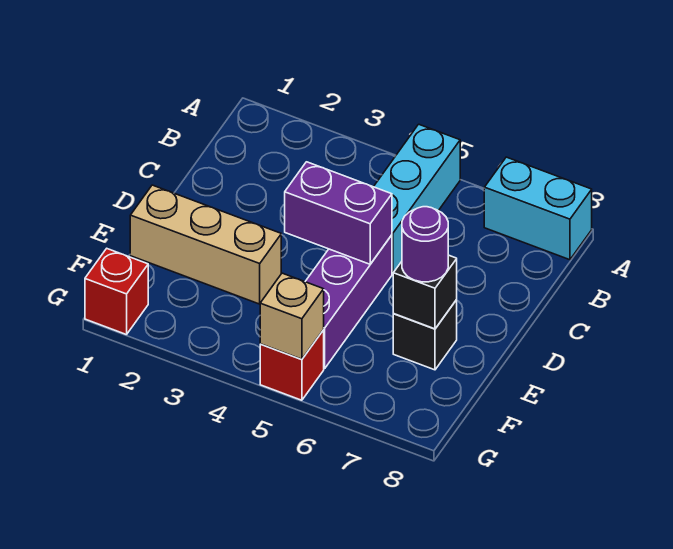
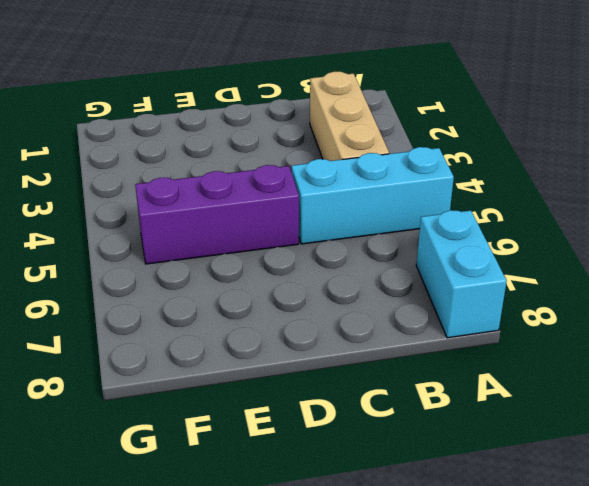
tan brick B2:B4 level 1 -> tan brick E1:E3 level 1
none -> black brick E7 level 1
none -> red brick G1 level 1

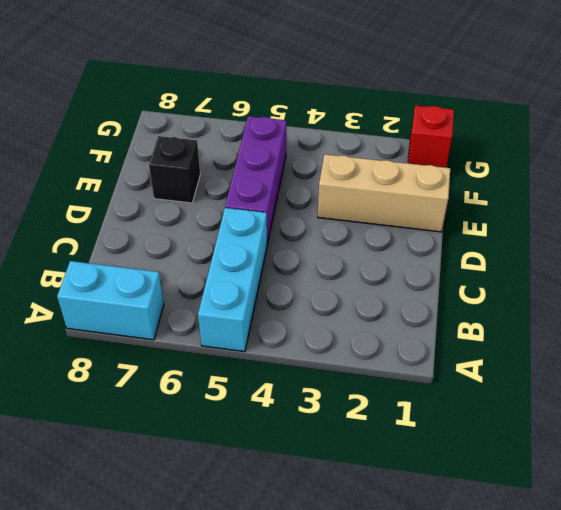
none -> red brick G5 level 1
none -> purple brick D4:D5 level 2

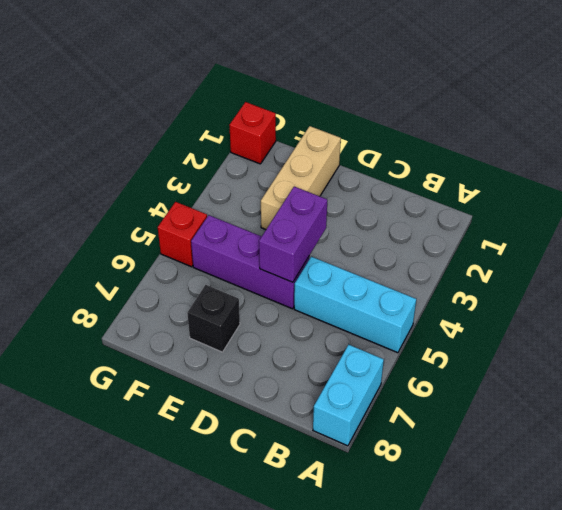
none -> black brick E7 level 2
none -> tan brick G5 level 2

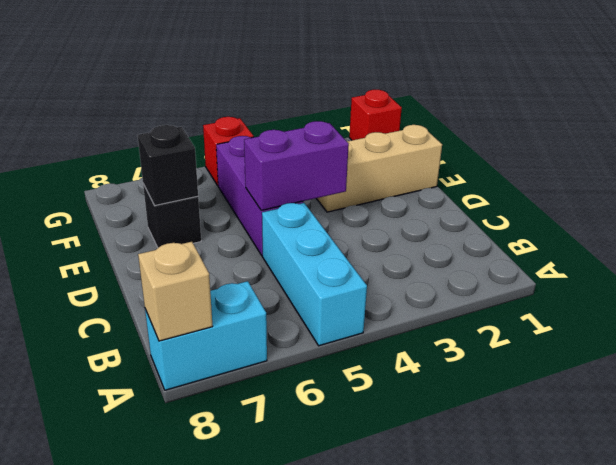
tan brick A8 level 2 -> tan brick G5 level 2
none -> purple round brick E7 level 3

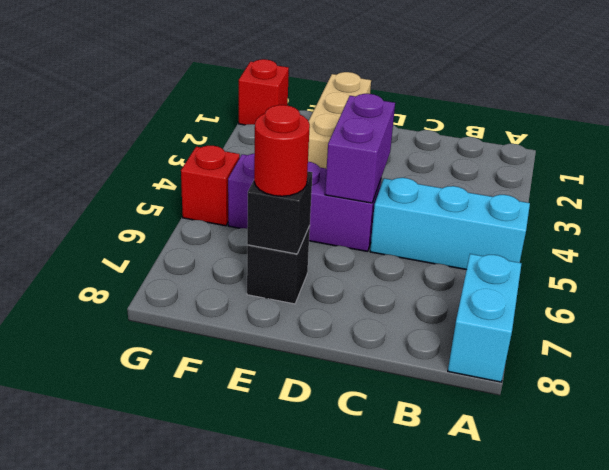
red round brick E7 level 3 -> purple round brick E7 level 3
none -> tan brick G5 level 2

